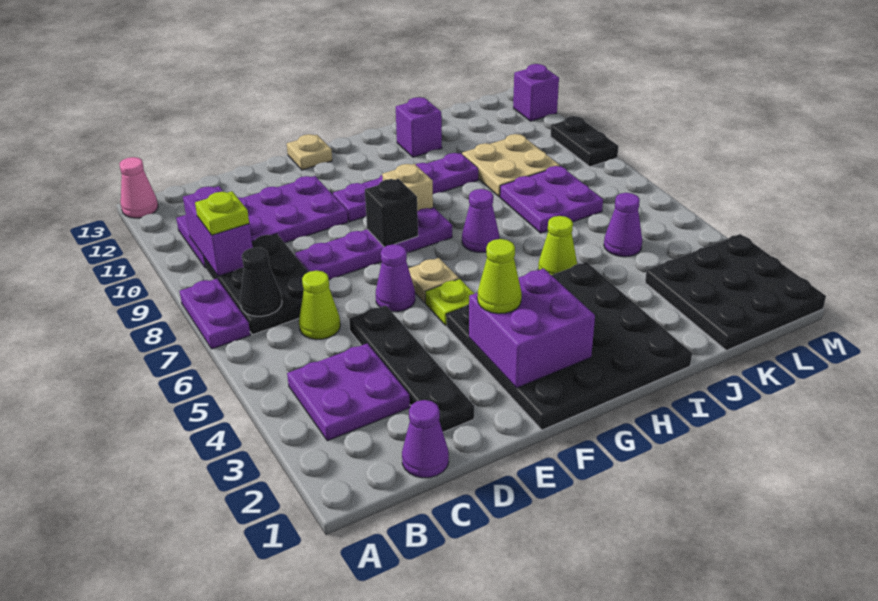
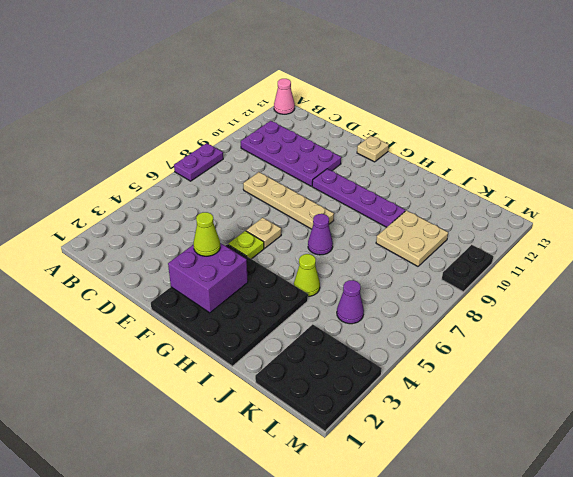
tan plate D8:G8 level 1 -> purple plate D8:G8 level 1
none -> purple plate B3:C4 level 1
none -> black plate B7:C9 level 1
none -> purple cone C1 level 1
none -> lime cone C6 level 1

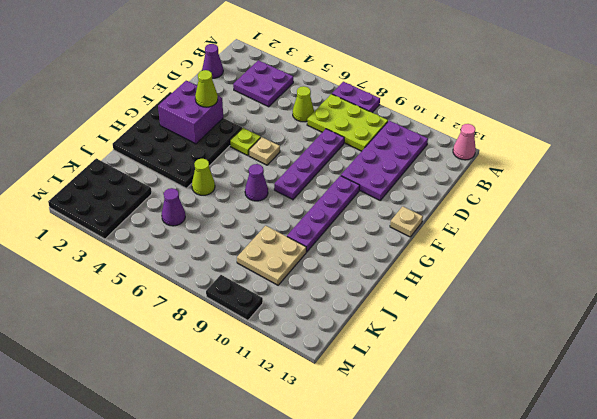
lime plate B7:C9 level 1 -> black plate B7:C9 level 1
none -> black plate D2:D5 level 1
none -> purple cone E6 level 1
none -> tan brick G9 level 1
none -> purple brick I12 level 1

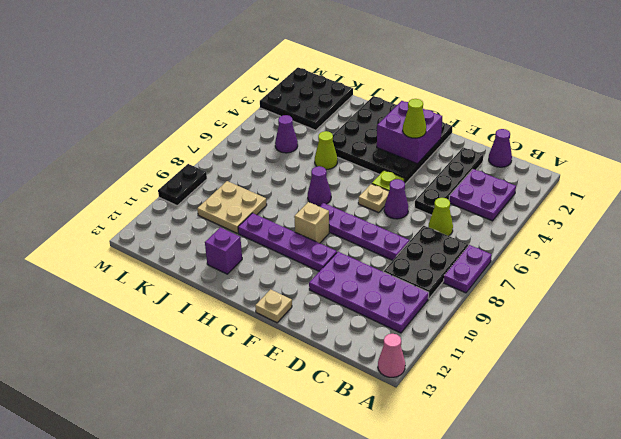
none -> purple plate J7:K8 level 1
none -> purple brick M12 level 1
none -> black cone B7 level 2
none -> purple brick B9:B10 level 2

